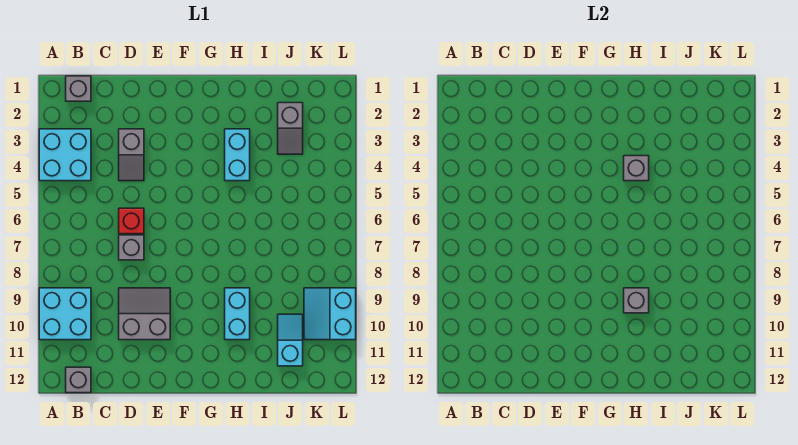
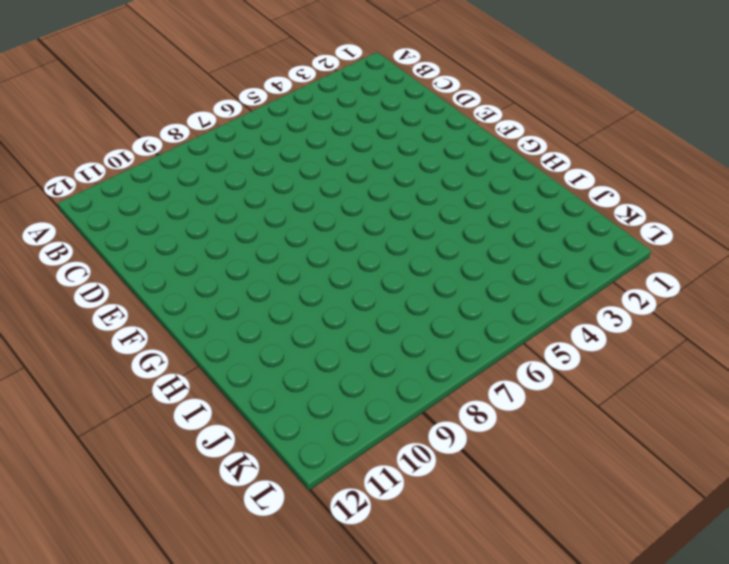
none -> cyan brick A3:B4 level 1
none -> cyan brick A9:B10 level 1
none -> grey brick B1 level 1

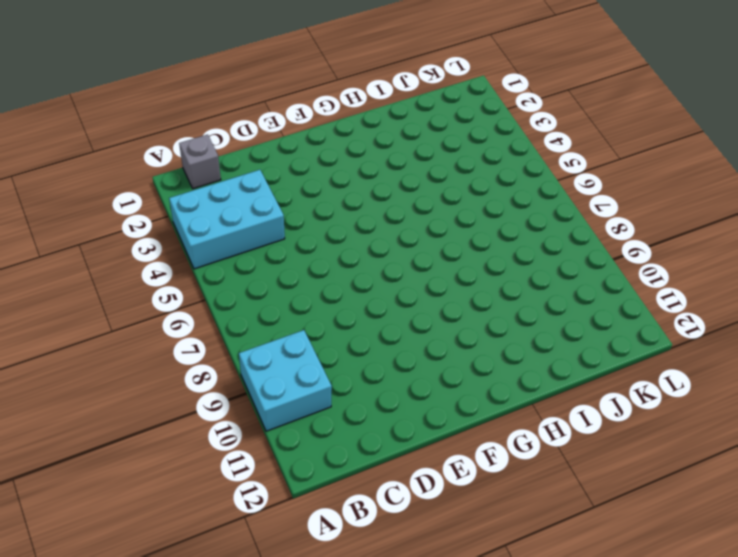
cyan brick A3:C4 level 1 -> cyan brick A3:B4 level 1
none -> grey brick B12 level 1
none -> grey slope D3:D4 level 1 top 3
none -> red brick D6 level 1

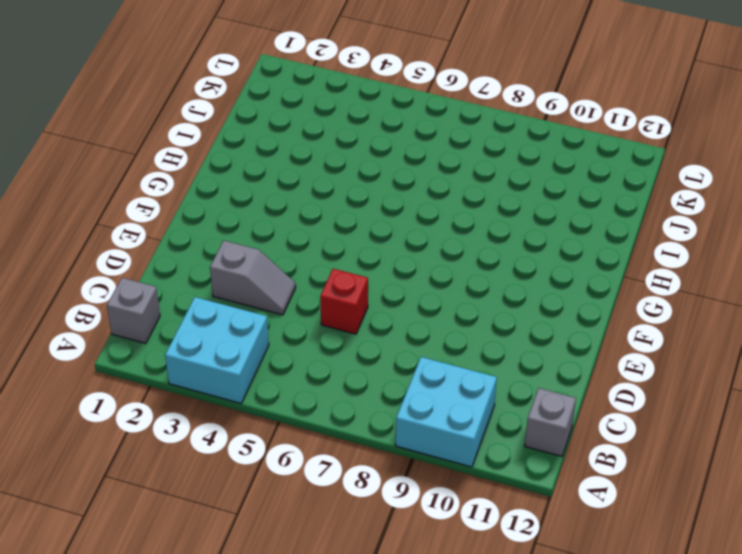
none -> grey brick D7 level 1
none -> grey slope D9:E10 level 1 top 10
none -> cyan brick H3:H4 level 1

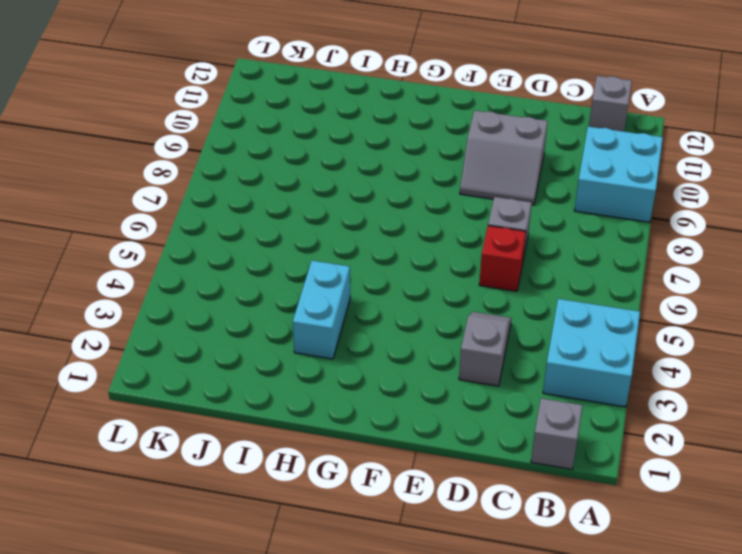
none -> cyan brick H9:H10 level 1
none -> grey slope J2:J3 level 1 top 2
none -> cyan slope J10:J11 level 1 top 11

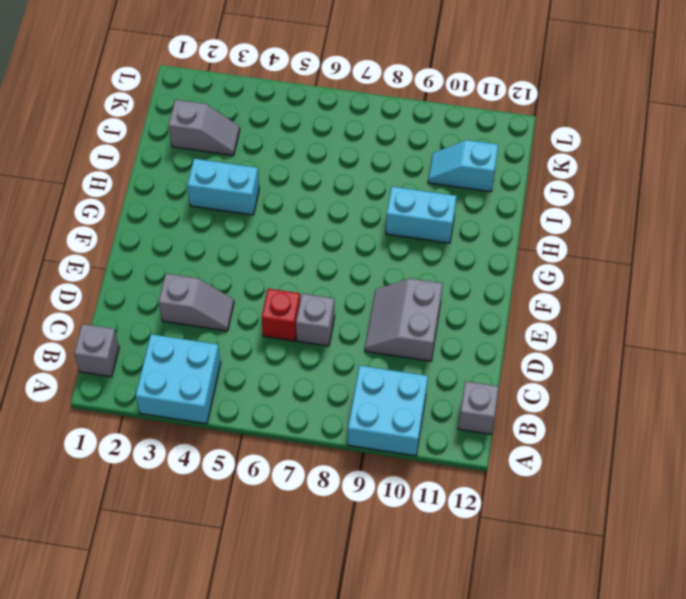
none -> cyan slope K9:L10 level 1 top L
none -> grey brick H4 level 2
none -> grey brick H9 level 2

